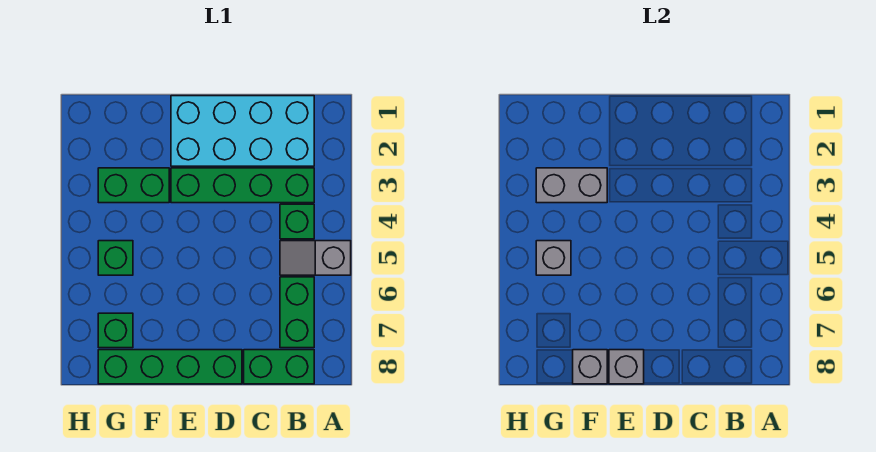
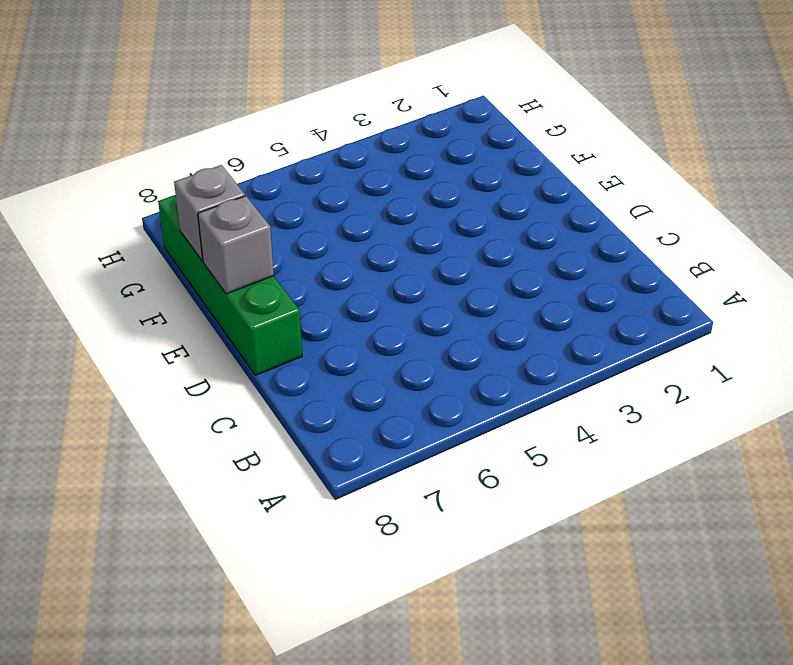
none -> grey slope A5:B5 level 1 top A
none -> cyan brick B1:E2 level 1
none -> green brick B3:E3 level 1

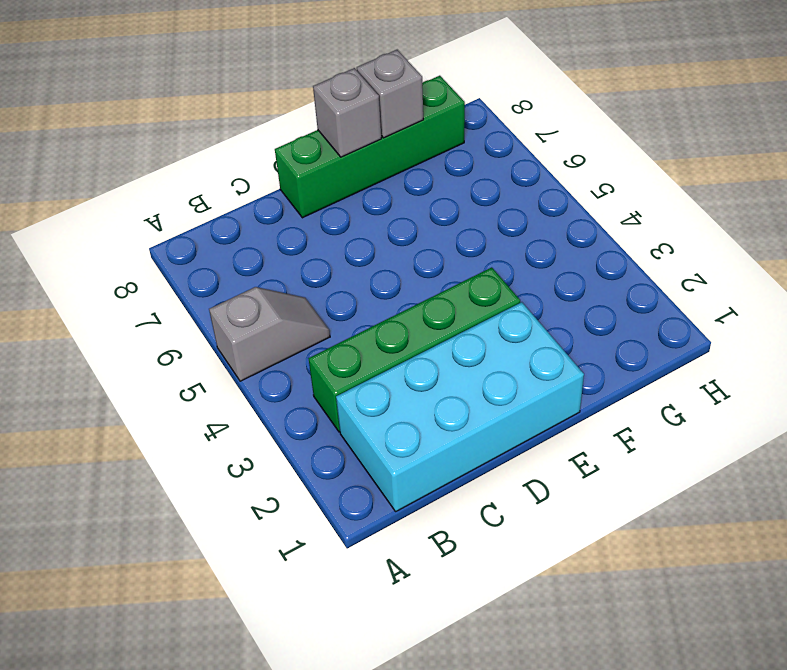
none -> green brick B4 level 1
none -> green brick B6:B7 level 1
none -> green brick B8:C8 level 1

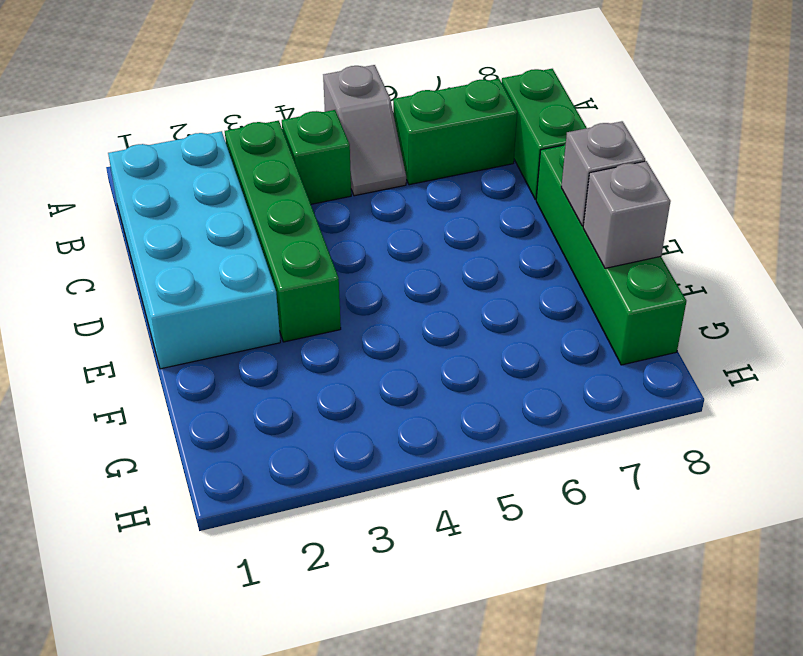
none -> green brick F3:G3 level 1
none -> green brick G5 level 1
none -> green brick G7 level 1

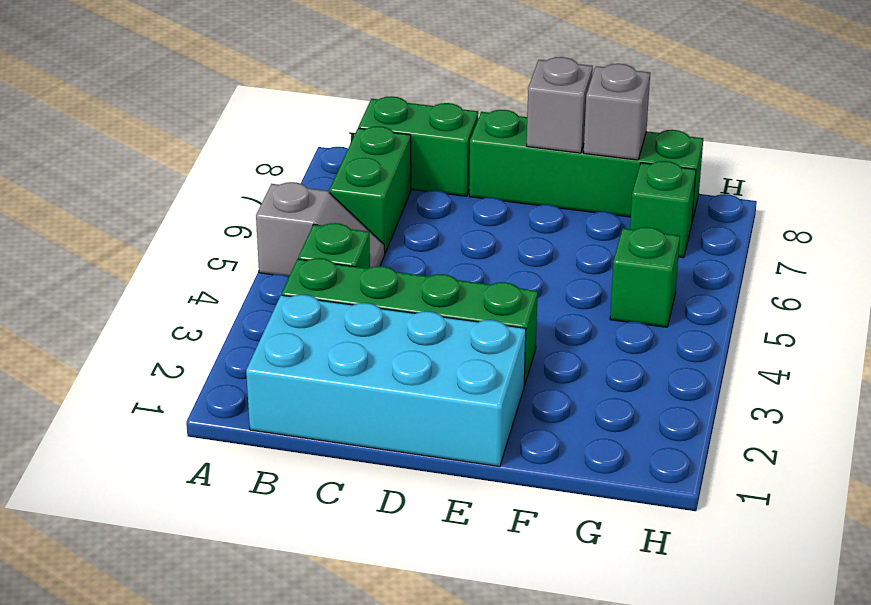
none -> green brick F3:G3 level 1
none -> grey brick F3:G3 level 2
none -> grey brick G5 level 2

